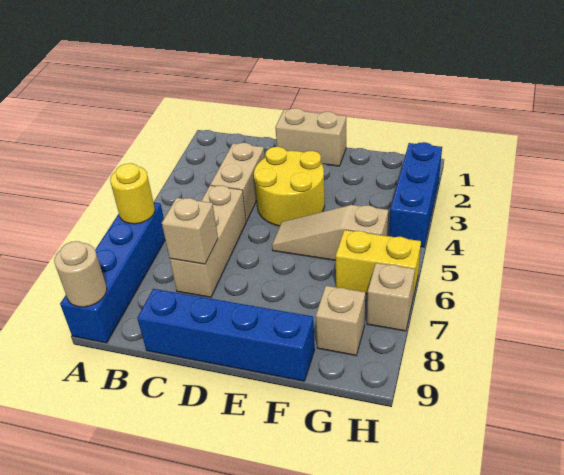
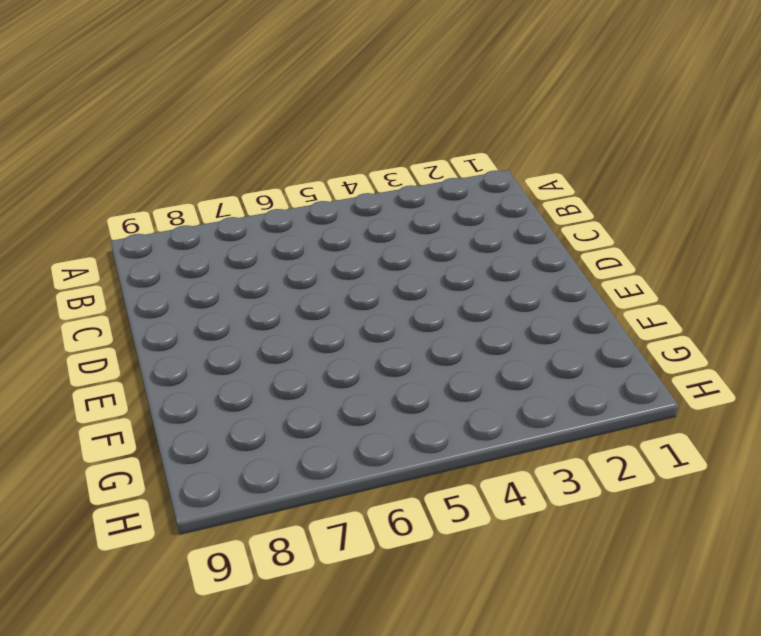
none -> blue brick A6:A9 level 1
none -> tan brick C3:C4 level 1
none -> tan brick C5:C7 level 1

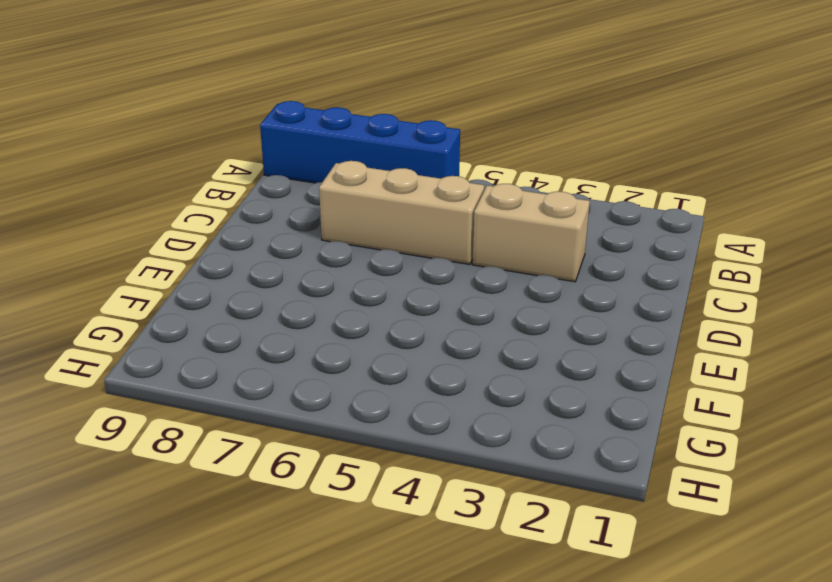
none -> blue brick C9:F9 level 1
none -> tan brick D1:E1 level 1
none -> yellow round brick D3:E4 level 1

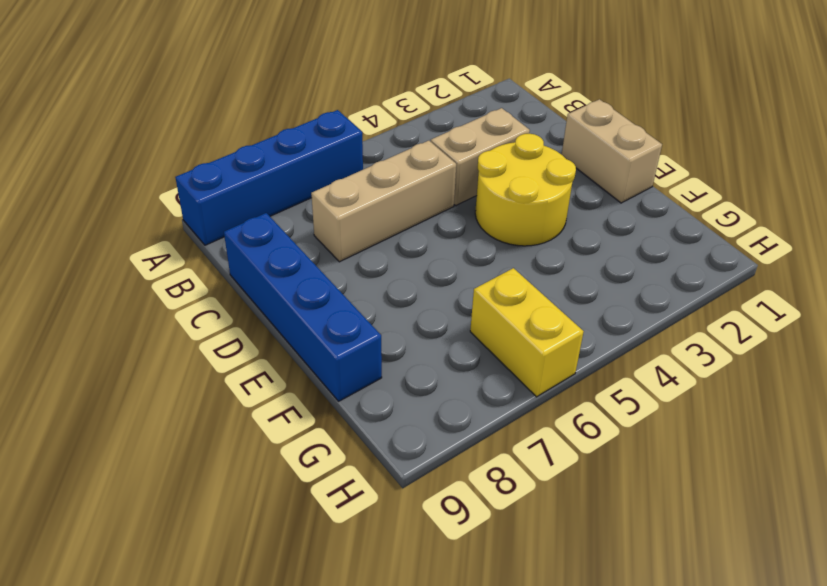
none -> tan slope E5:G5 level 1 top G
none -> tan brick G8 level 1
none -> blue brick H2:H4 level 1

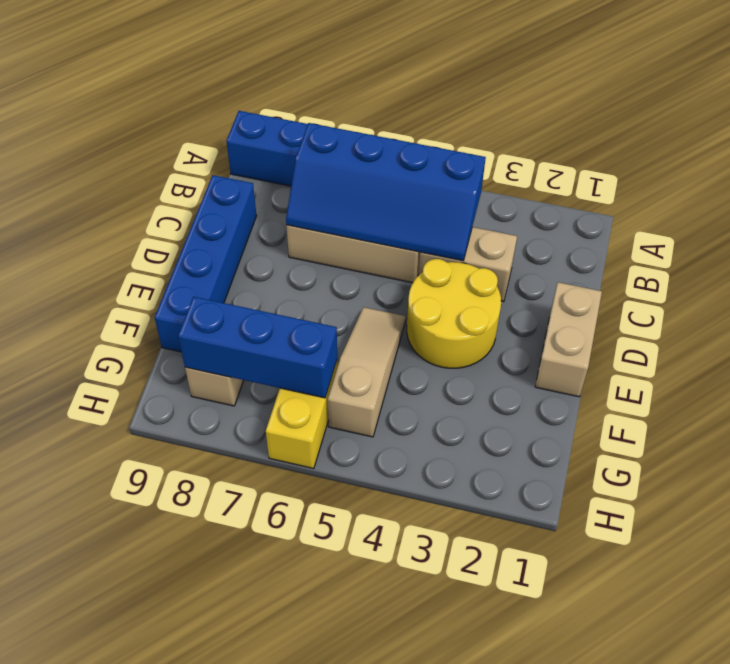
blue slope B4:C7 level 2 top B -> tan brick C7 level 2
blue brick G6:G8 level 2 -> blue brick H2:H4 level 1
none -> tan brick H7 level 1
none -> yellow round brick A6 level 2
none -> tan round brick A9 level 2

